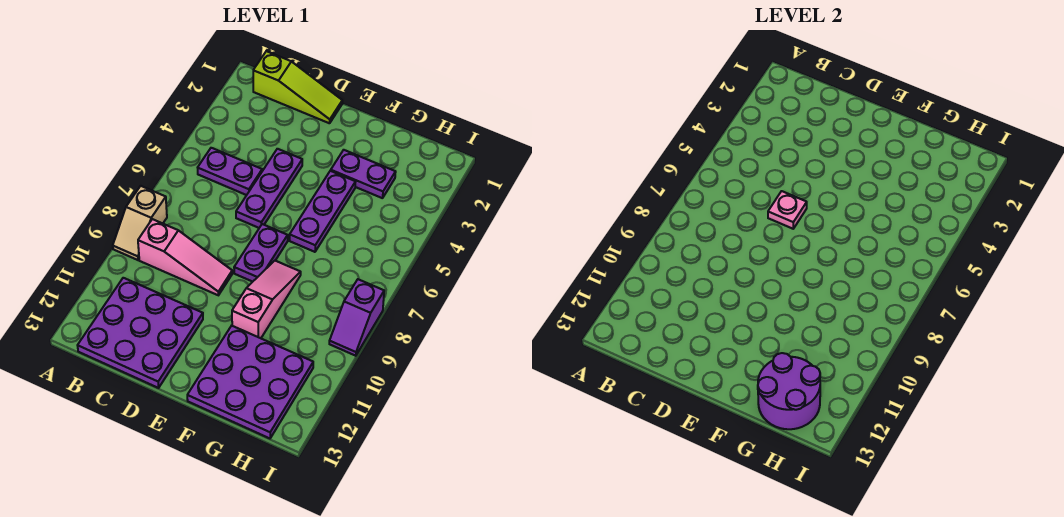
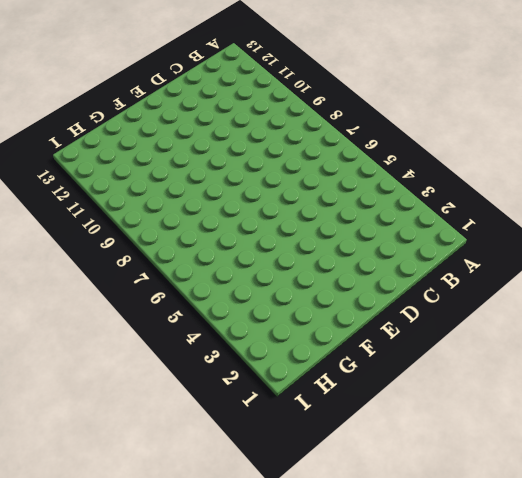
none -> tan slope A8:A9 level 1 top 8
none -> lime slope B1:D1 level 1 top B
none -> purple plate B5:C5 level 1

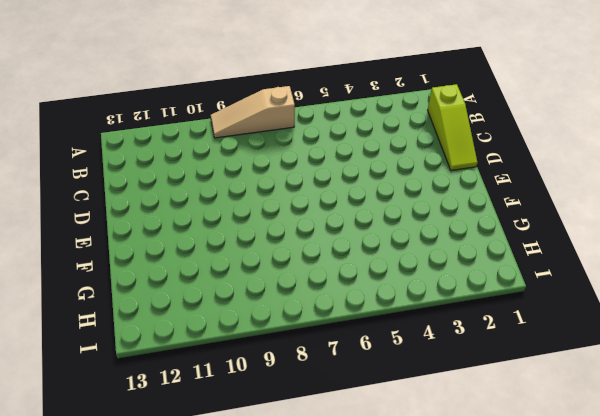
tan slope A7:A9 level 1 top 7 -> tan slope A8:A9 level 1 top 8
none -> purple plate B5:C5 level 1
none -> pink slope B9:D9 level 1 top B
none -> purple plate B11:D13 level 1

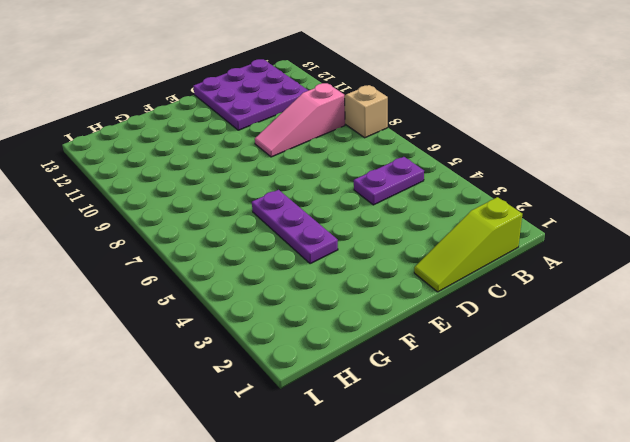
none -> purple plate D4:D6 level 1
none -> purple plate E7:E8 level 1
none -> purple plate F3:G3 level 1

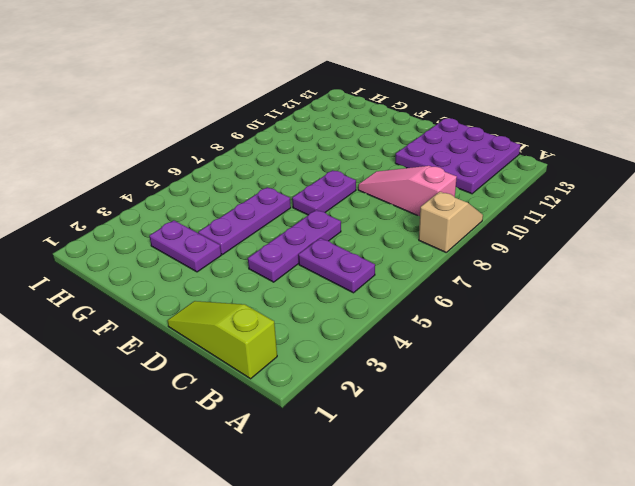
none -> pink slope F8:F10 level 1 top 10
none -> purple plate F11:H13 level 1
none -> purple slope I8:I9 level 1 top 8

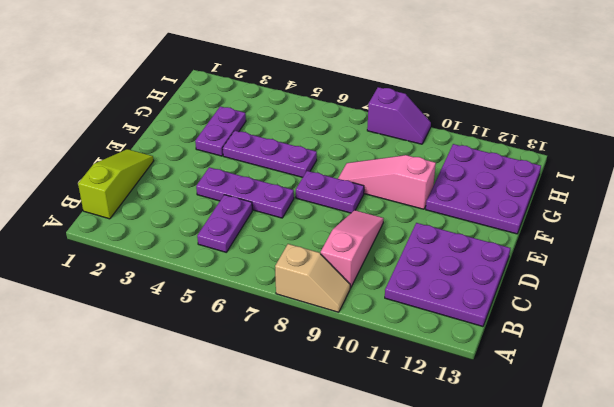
none -> pink plate D6 level 2
none -> purple round brick G12:H13 level 2

